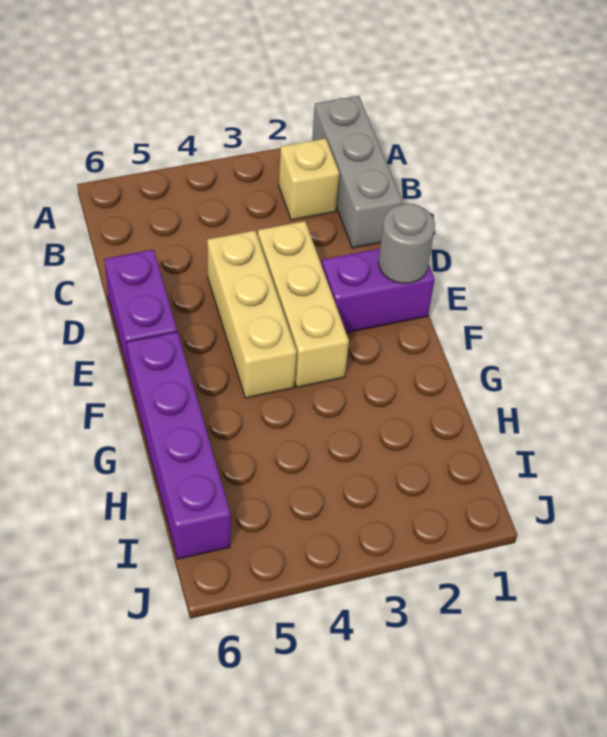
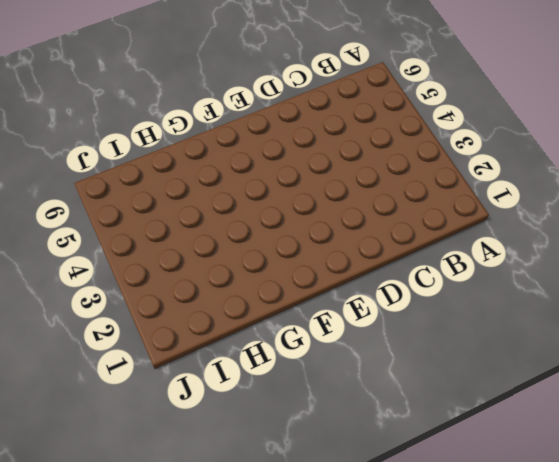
none -> grey brick A1:C1 level 1
none -> tan brick B2 level 1

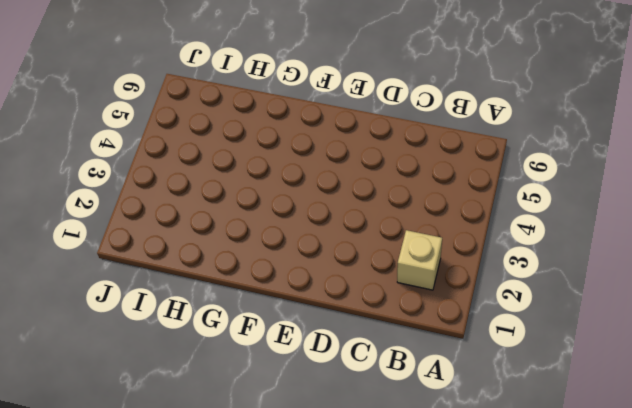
none -> grey brick A1:C1 level 1
none -> tan brick D3:F3 level 1

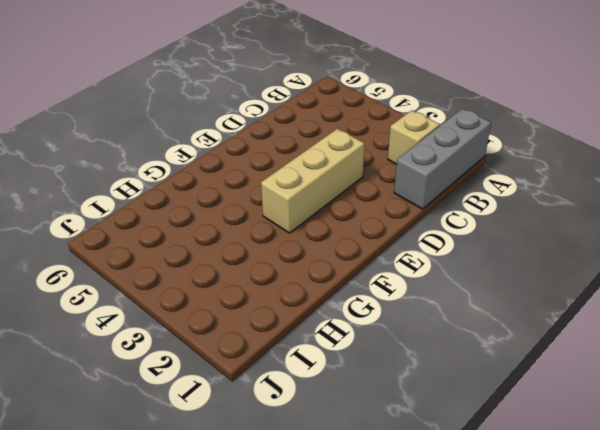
none -> tan brick D4:F4 level 1
none -> purple brick D6:E6 level 1

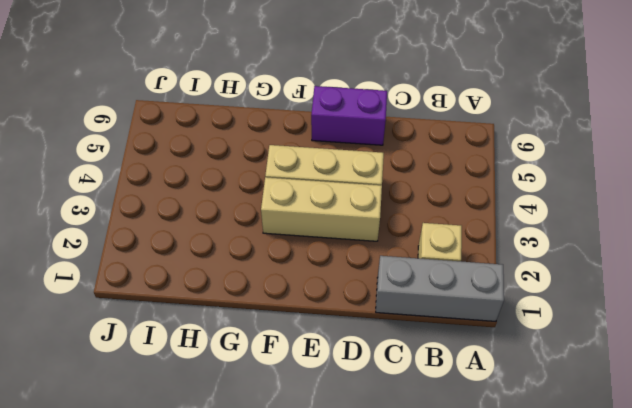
none -> purple brick E1:E2 level 1
none -> purple brick F6:I6 level 1

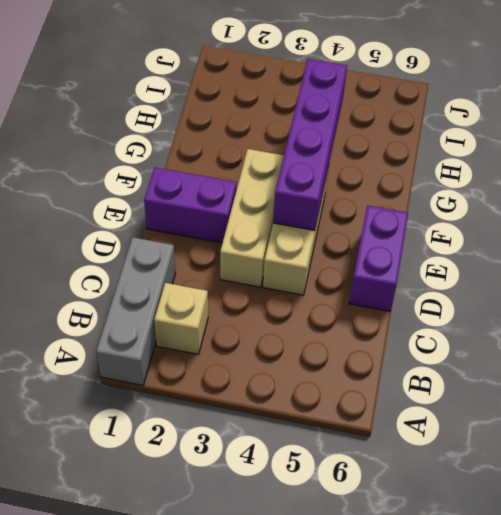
purple brick E4:H4 level 2 -> purple brick F6:I6 level 1
none -> grey round brick E1 level 2

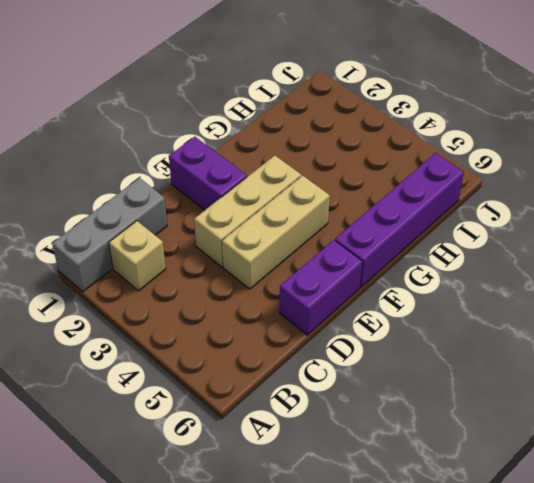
none -> grey round brick E1 level 2

